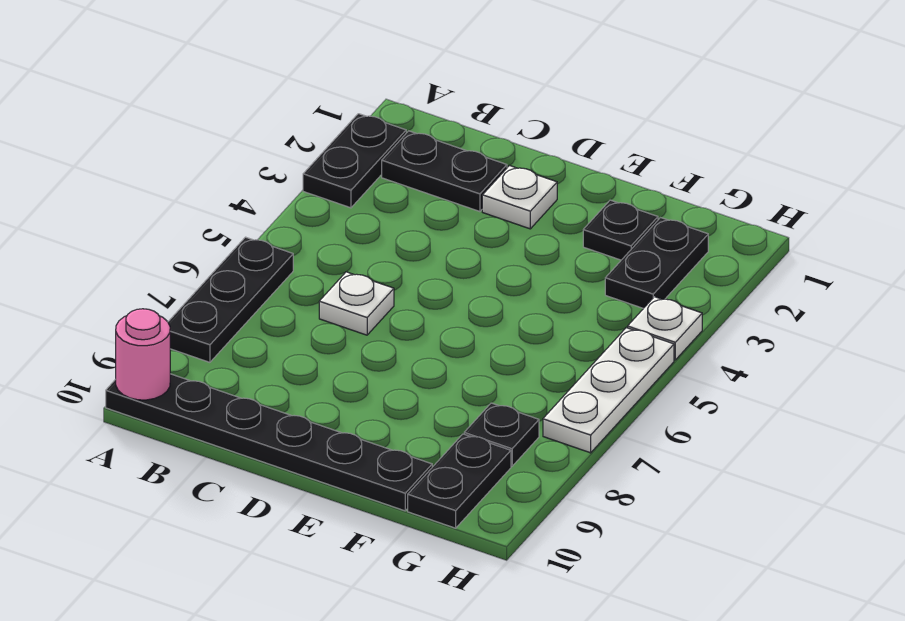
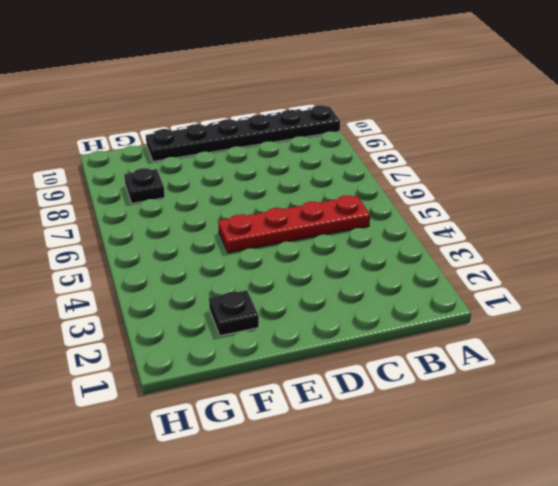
red plate B5:E5 level 1 -> none
none -> black plate A2:A3 level 1
none -> black plate A6:A8 level 1
none -> black plate B2:C2 level 1

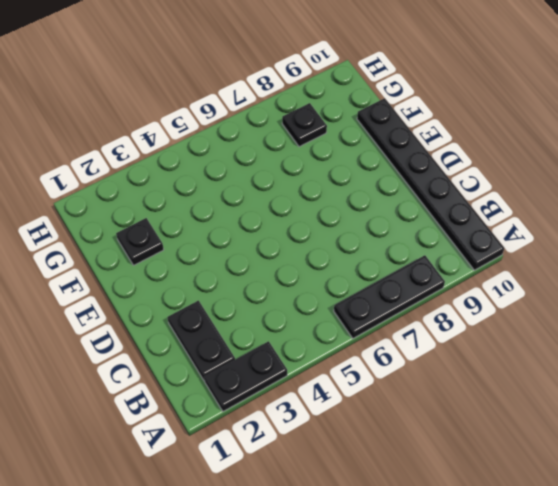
none -> white plate C6 level 1
none -> white plate D2 level 1
none -> black plate G2:G3 level 1

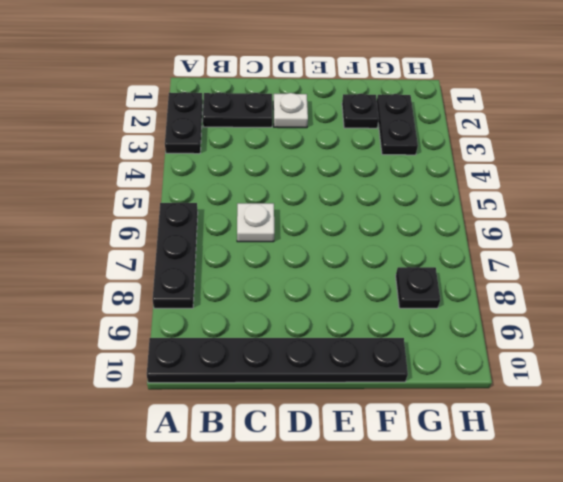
none -> black plate G9:G10 level 1
none -> white plate H4 level 1
none -> white plate H5:H7 level 1

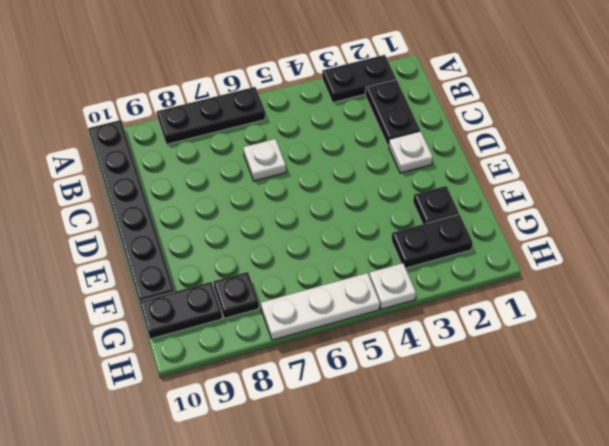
none -> pink round brick A10 level 2

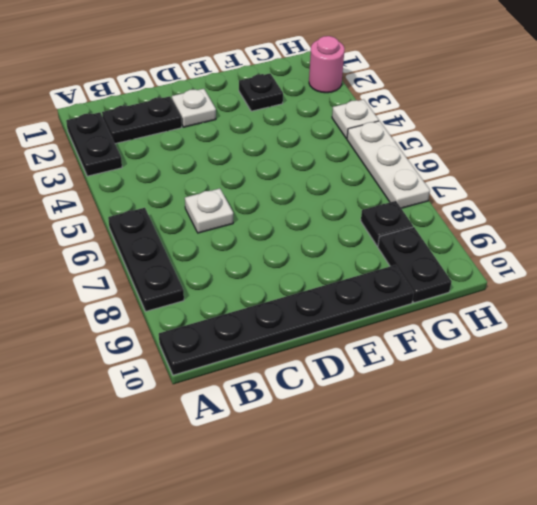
pink round brick H2 level 1 -> pink round brick A10 level 2
none -> black plate G2:G3 level 1

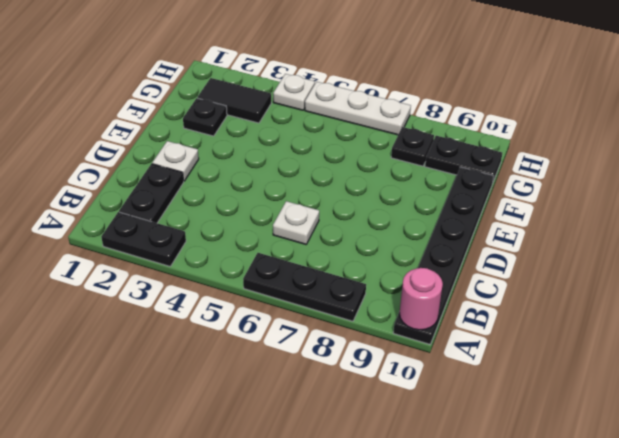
black tile G2:G3 level 1 -> black plate G2:G3 level 1

